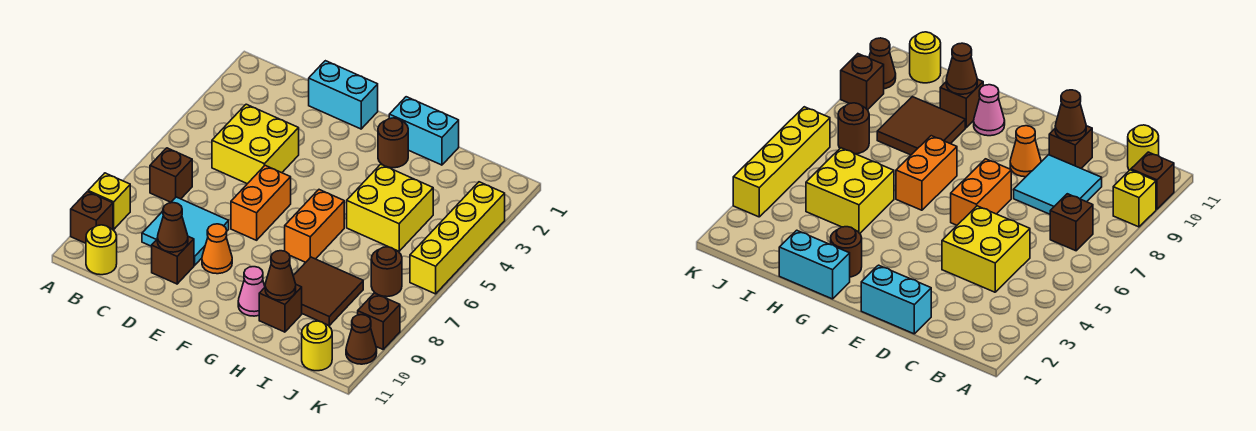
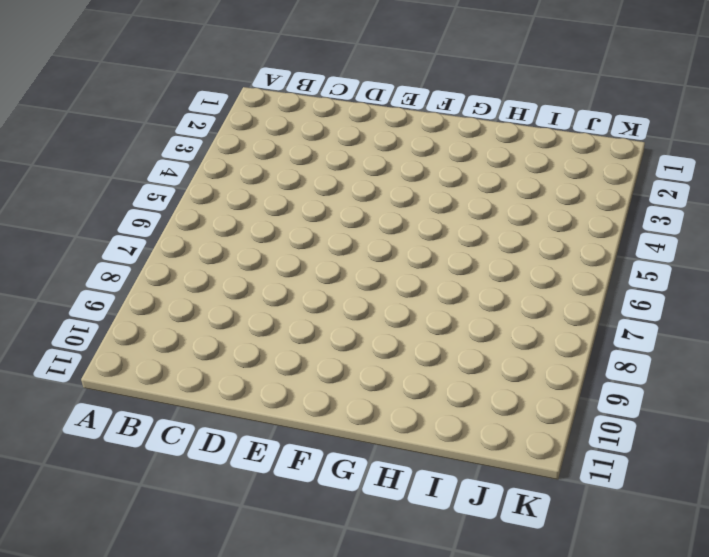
none -> yellow brick A9 level 1
none -> brown brick A10 level 1
none -> brown brick B7 level 1

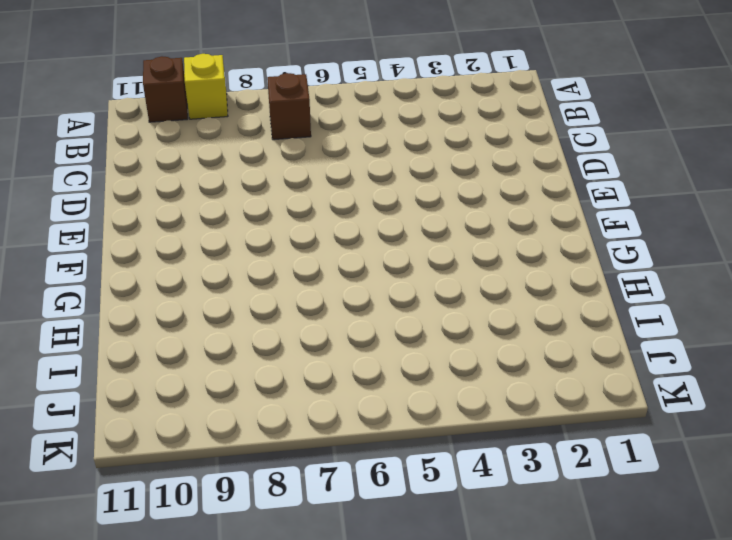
none -> yellow round brick B11 level 1
none -> yellow brick C4:D5 level 1
none -> cyan tile C8:D9 level 1

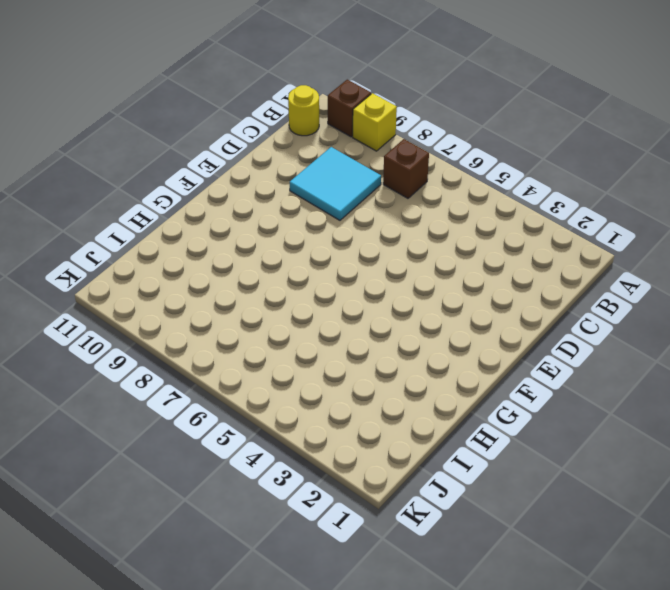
none -> yellow brick C4:D5 level 1
none -> cyan brick D1:E1 level 1
none -> brown brick D10 level 1

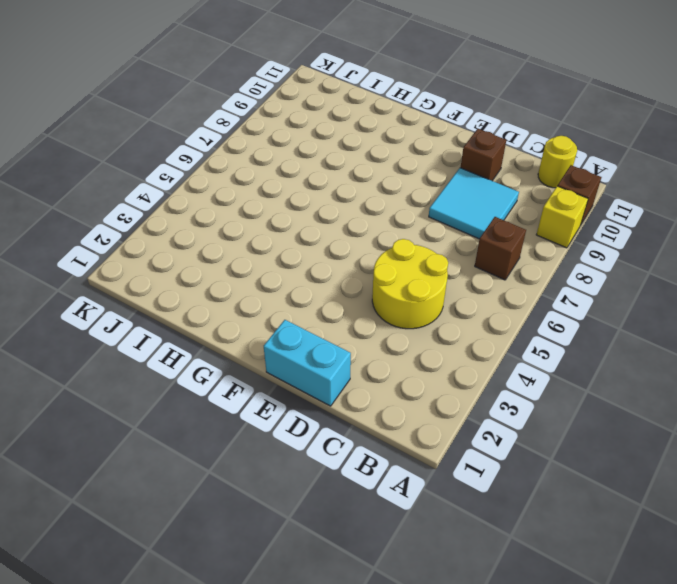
yellow round brick C4:D5 level 1 -> yellow brick C4:D5 level 1
none -> orange brick E6:E7 level 1
none -> orange cone E9 level 1
none -> cyan brick G1:H1 level 1

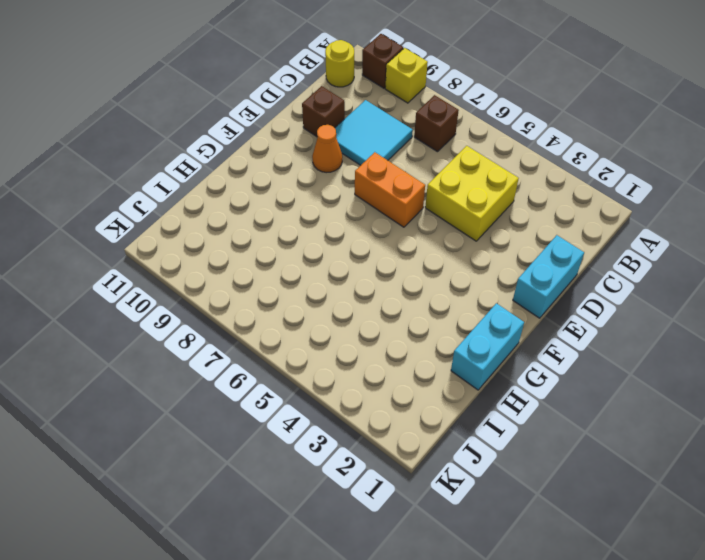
none -> brown round brick G2 level 1
none -> orange brick G6:G7 level 1
none -> pink cone G10 level 1

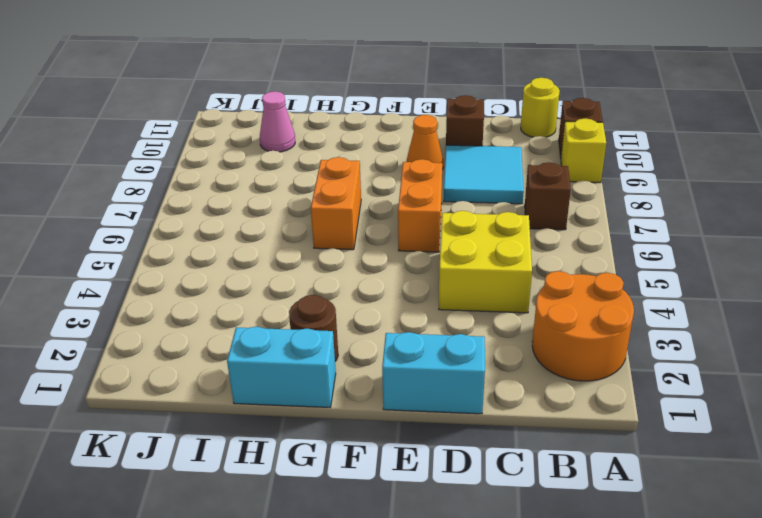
orange round brick A2:B3 level 1 -> none
pink cone I10 level 1 -> pink cone G10 level 1
none -> yellow brick H4:I5 level 1
none -> brown tile H8:I9 level 1
none -> brown brick H10 level 1

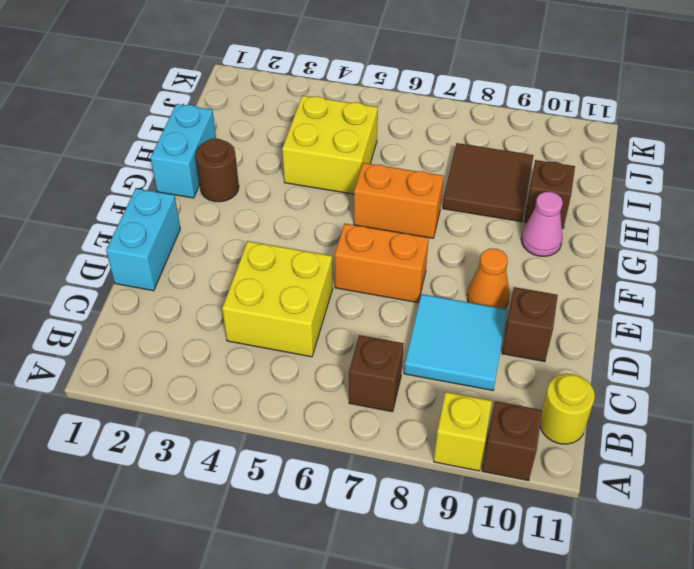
none -> brown round brick J7 level 1
none -> yellow round brick J11 level 1
none -> yellow brick K3:K6 level 1

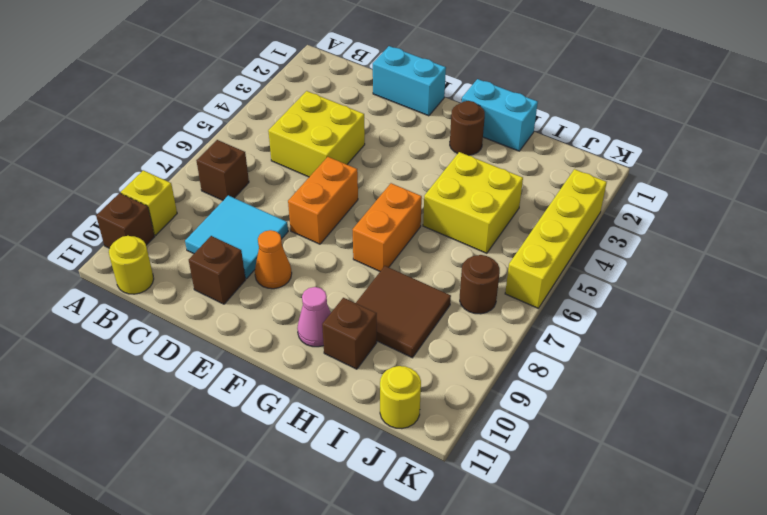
none -> brown brick K9 level 1
none -> brown cone K10 level 1
none -> brown cone D10 level 2

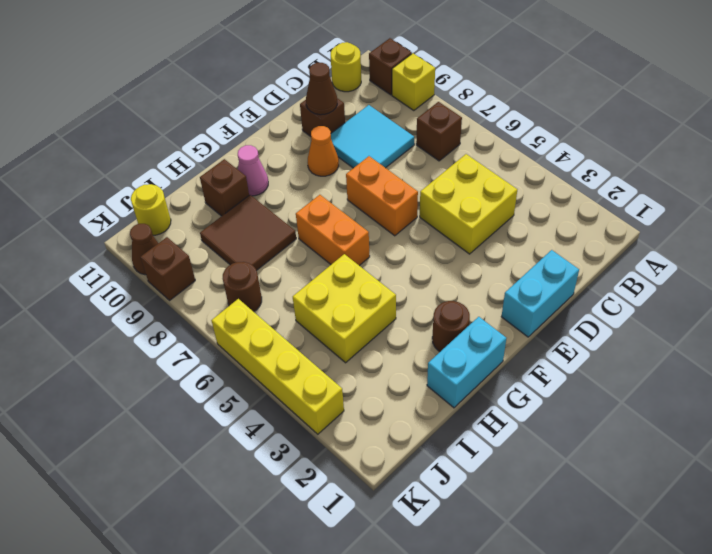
none -> brown cone H10 level 2

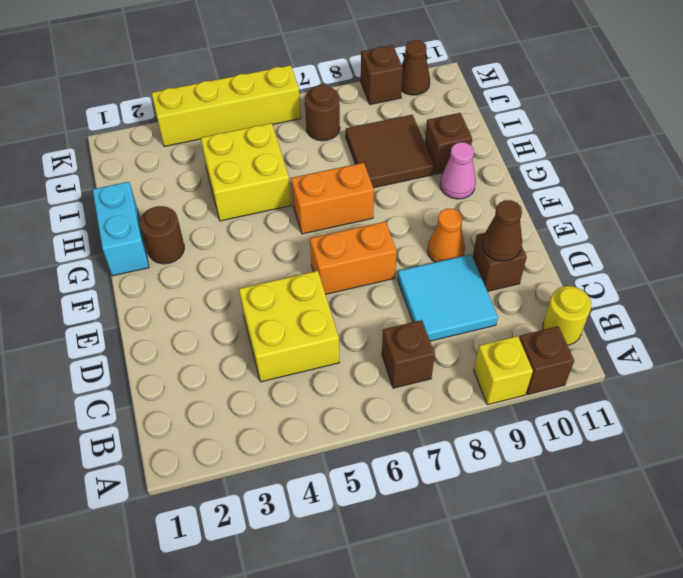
none -> cyan brick D1:E1 level 1
none -> yellow round brick J11 level 1
none -> brown cone H10 level 2

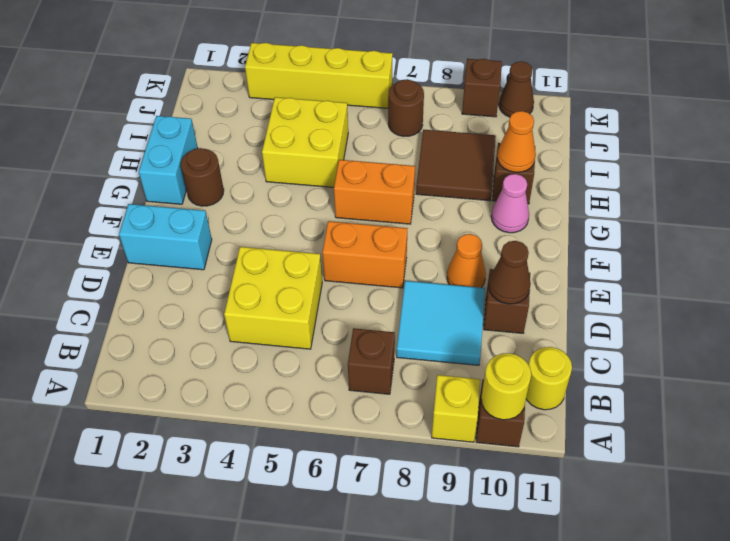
yellow round brick A10 level 2 -> yellow round brick J11 level 1
cyan brick E1:E2 level 1 -> cyan brick D1:E1 level 1
orange cone H10 level 2 -> brown cone H10 level 2

